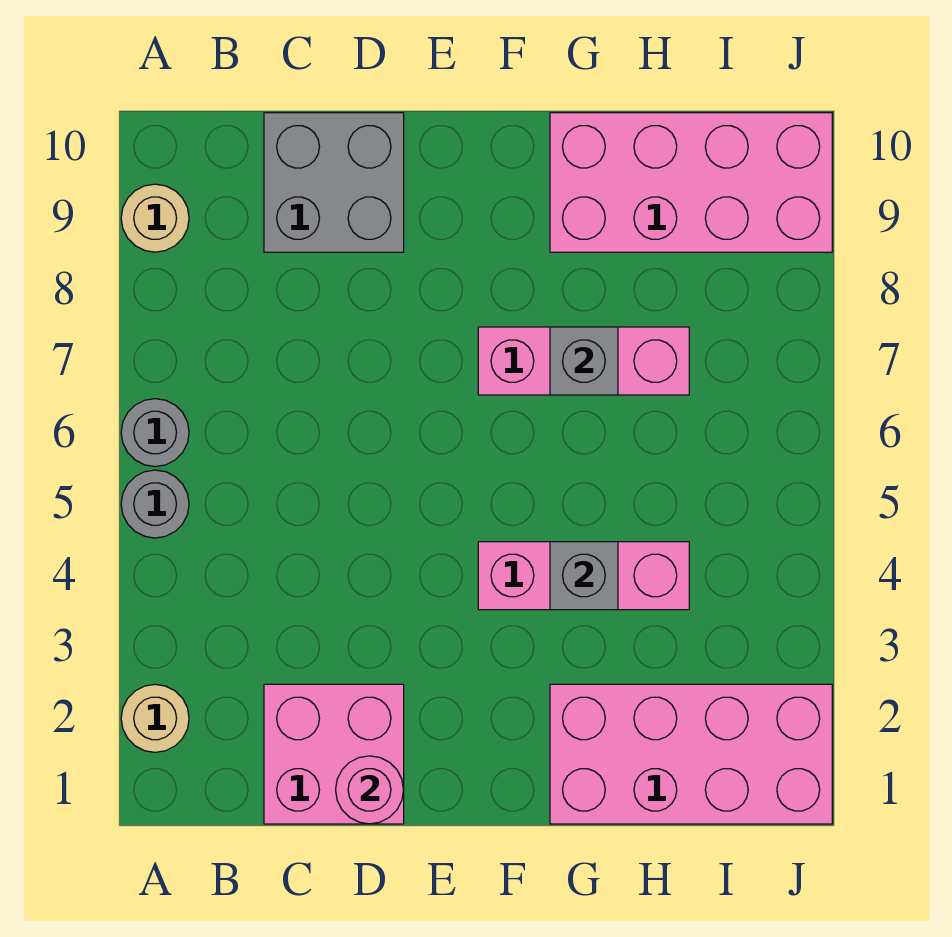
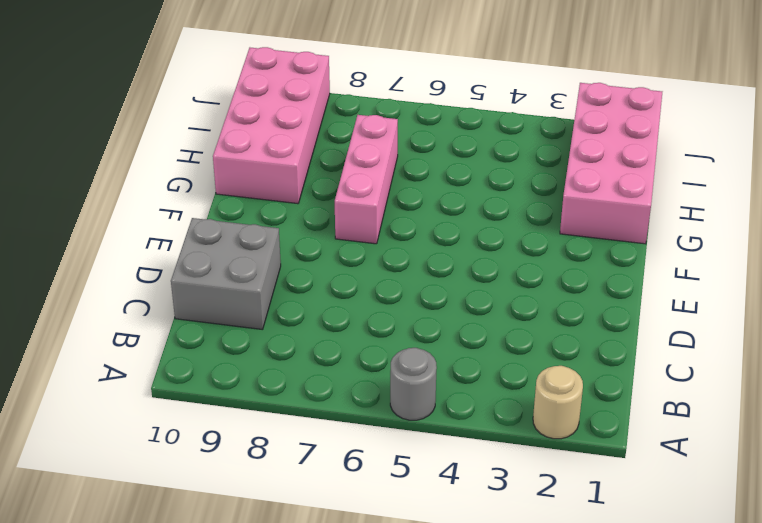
none -> grey round brick A6 level 1
none -> tan round brick A9 level 1
none -> pink brick C1:D2 level 1

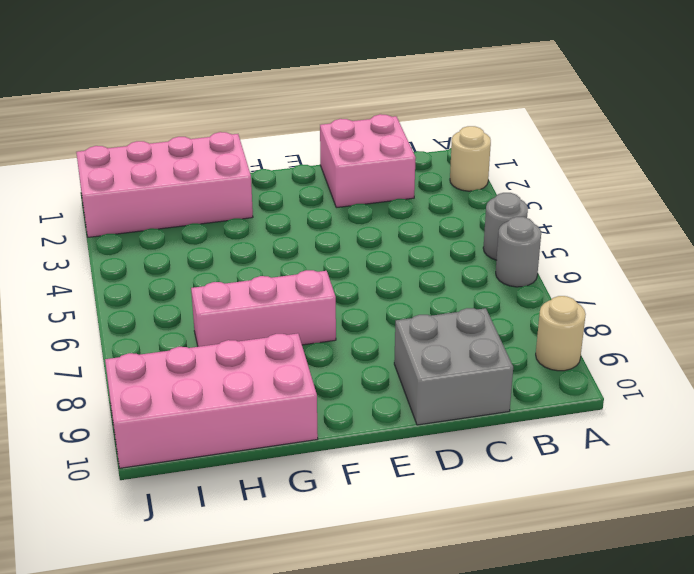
none -> pink brick F4:H4 level 1
none -> pink round brick D1 level 2
none -> grey brick G4 level 2

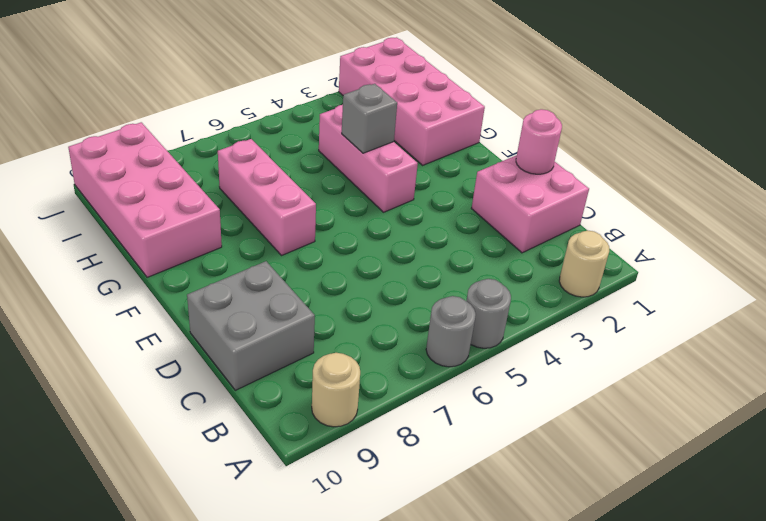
none -> grey brick G7 level 2

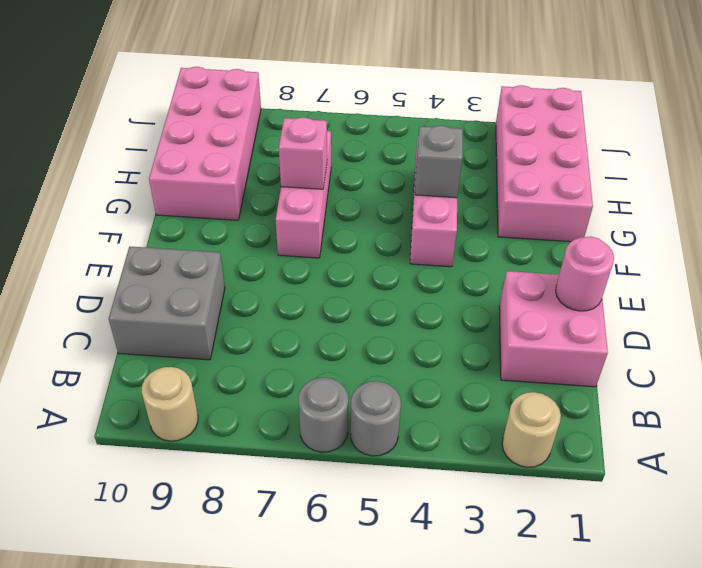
pink brick G7 level 2 -> grey brick G7 level 2

